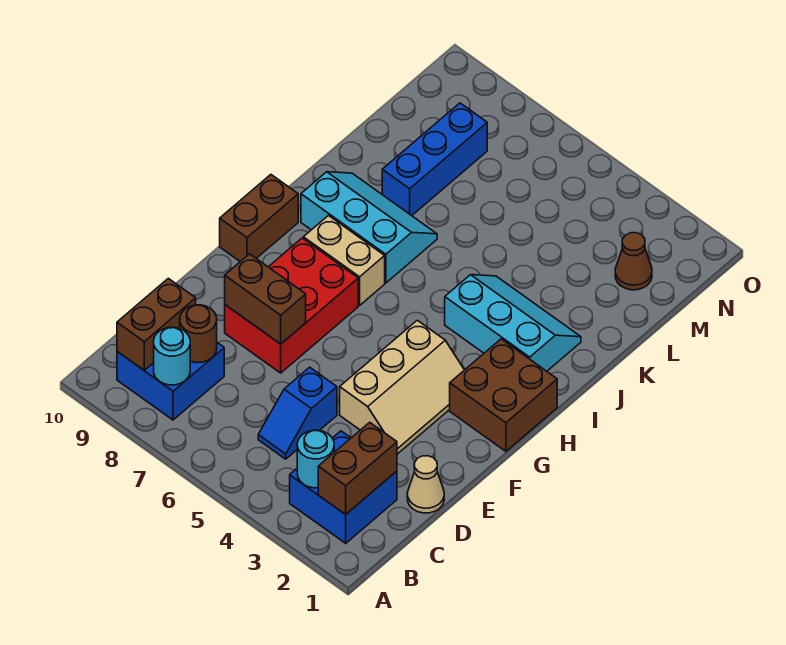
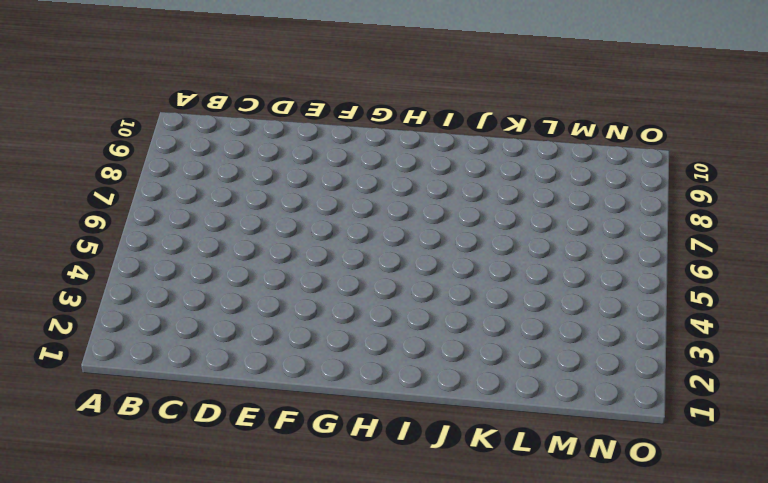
none -> blue brick B2:C3 level 1
none -> blue brick B8:C9 level 1
none -> blue slope C5:D5 level 1 top D

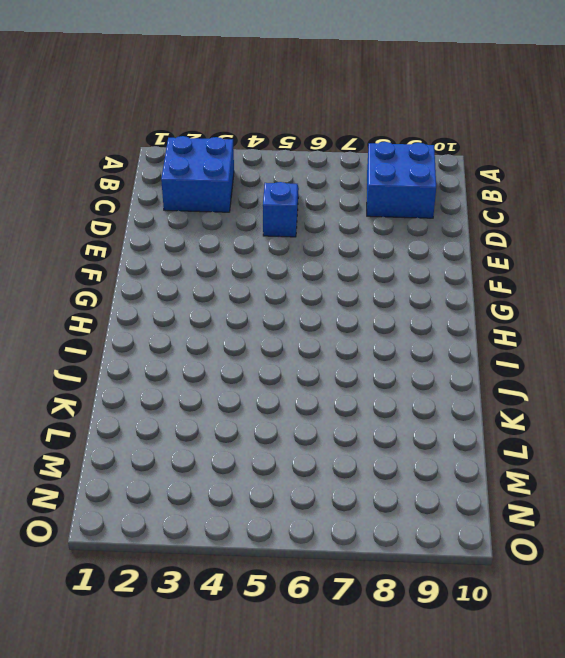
none -> tan cone D1 level 1
none -> tan slope E3:G4 level 1 top 4
none -> red brick E7:G8 level 1

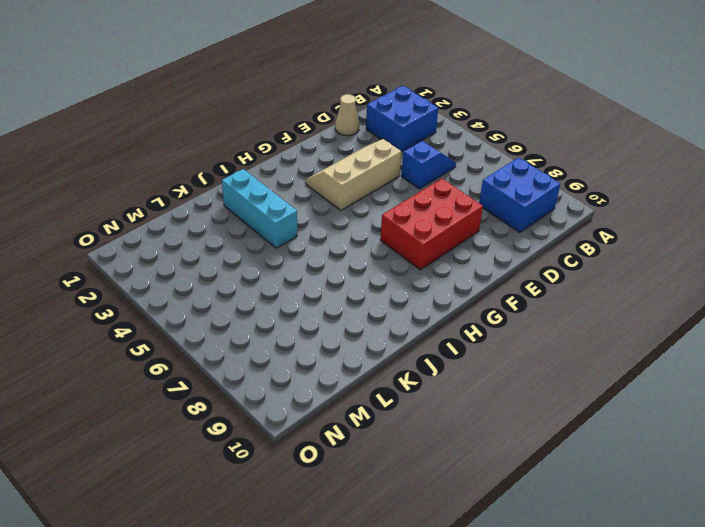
cyan brick J2:J4 level 1 -> cyan slope I2:J4 level 1 top I
none -> brown brick G1:H2 level 1
none -> brown brick G10:H10 level 1
none -> tan brick H7:H8 level 1

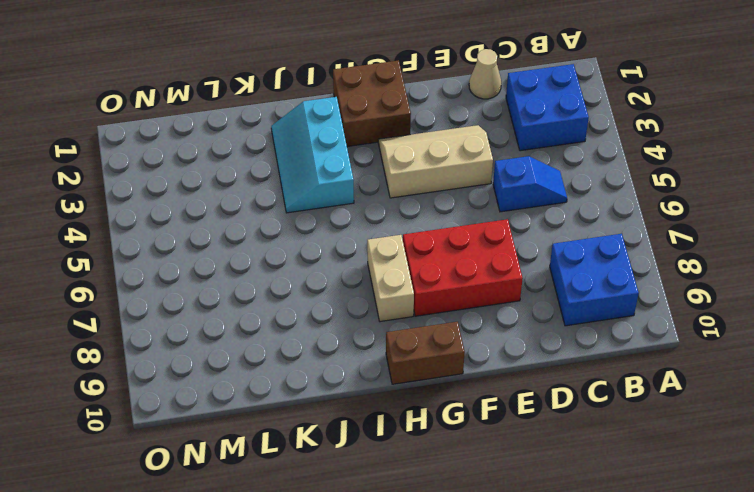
none -> cyan slope I7:J9 level 1 top I
none -> blue brick K8:M8 level 1
none -> brown cone M2 level 1

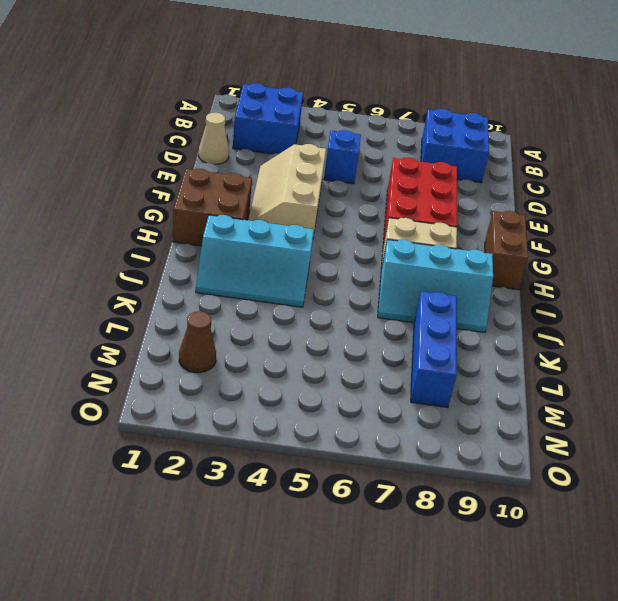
none -> brown brick B2:C2 level 2
none -> cyan round brick B3 level 2
none -> cyan round brick B8 level 2

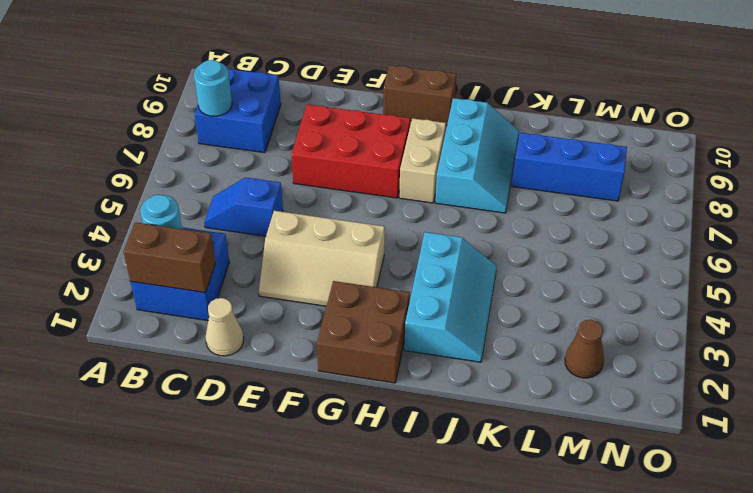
none -> brown brick B9:C9 level 2
none -> brown round brick C8 level 2
none -> brown brick E7:E8 level 2

